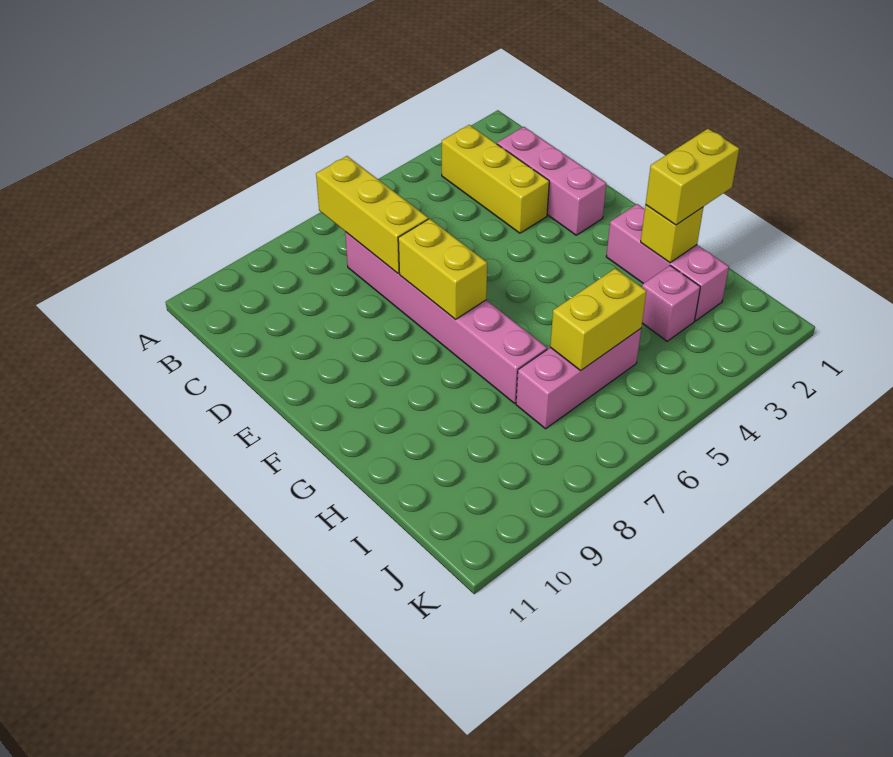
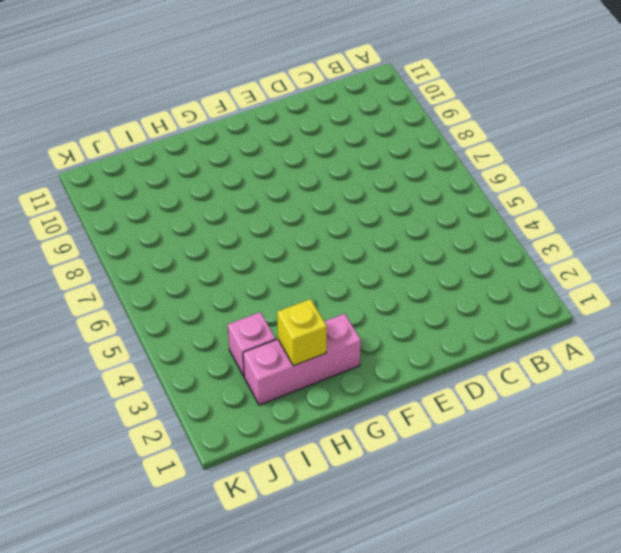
none -> yellow brick B3:D3 level 1
none -> pink brick C2:E2 level 1

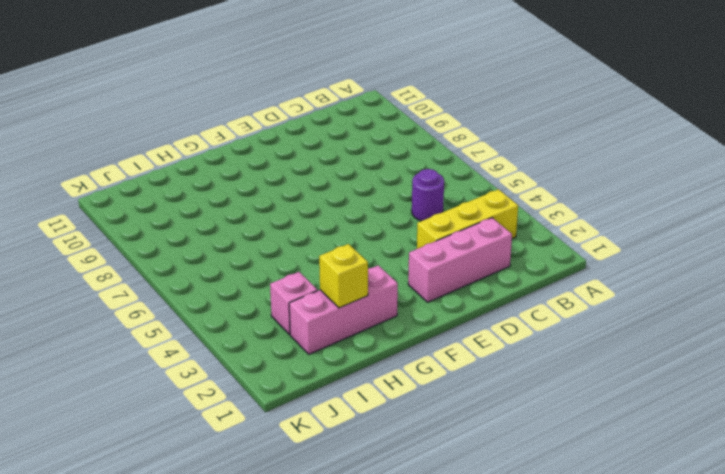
purple round brick C5 level 1 -> none
none -> pink brick C7:H7 level 1
none -> pink brick I5:I7 level 1

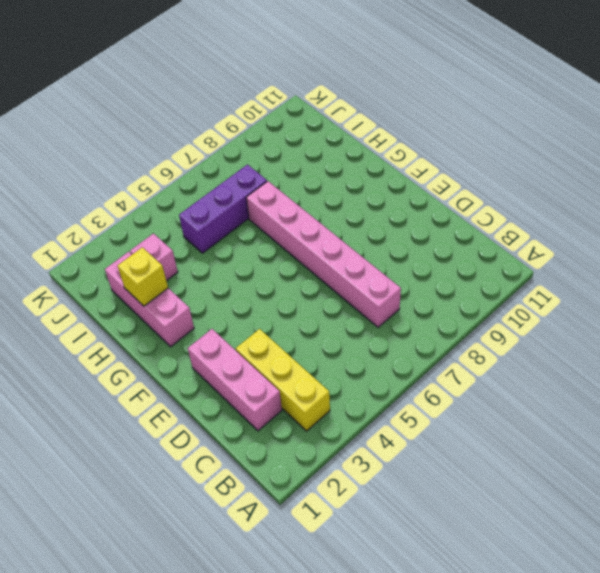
purple brick I5:I7 level 1 -> pink brick I5:I7 level 1
none -> yellow brick B7:D7 level 2
none -> yellow brick E7:F7 level 2

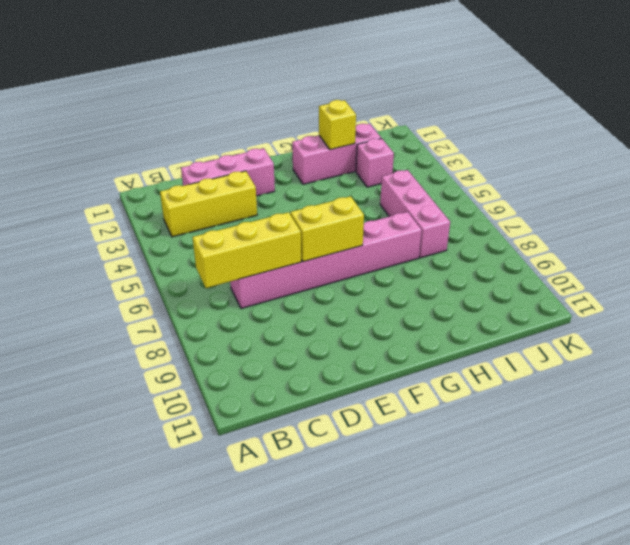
none -> yellow brick I5:I6 level 2
none -> yellow brick H1:H2 level 3

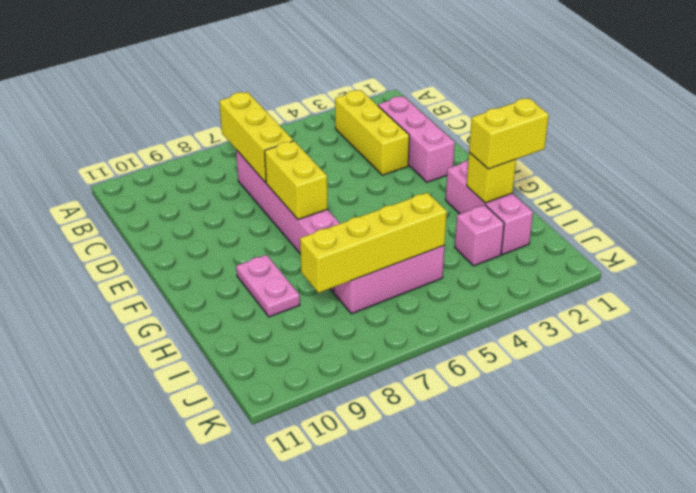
pink plate G9:H9 level 1 -> none
yellow brick I5:I8 level 2 -> yellow brick I5:I6 level 2

